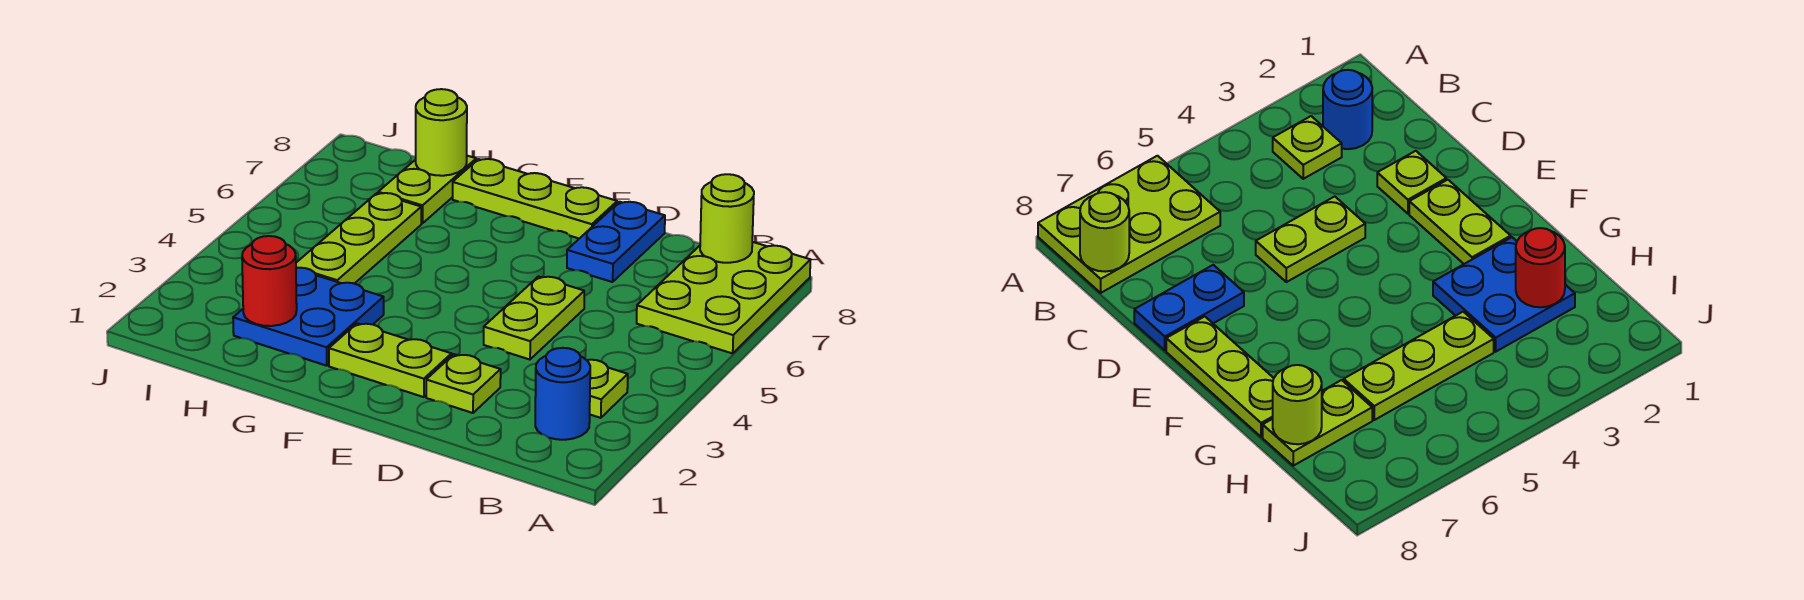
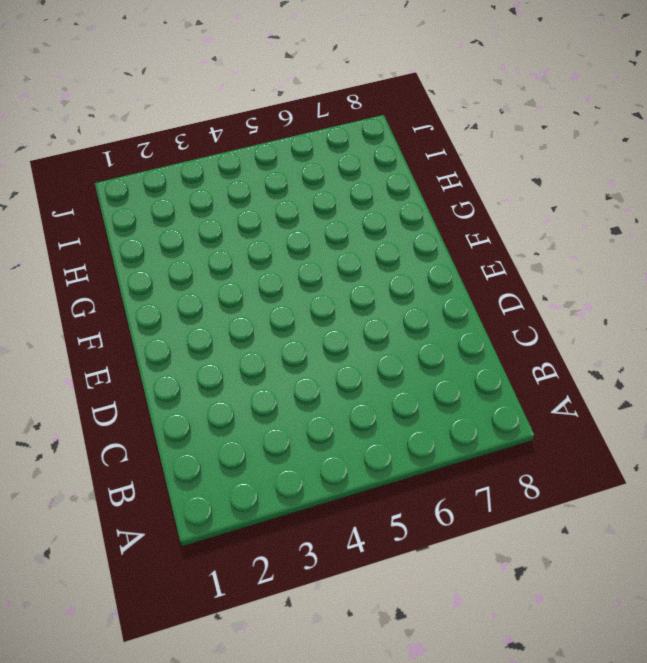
none -> lime plate A6:B8 level 1
none -> blue round brick B2 level 1
none -> lime plate B3 level 1

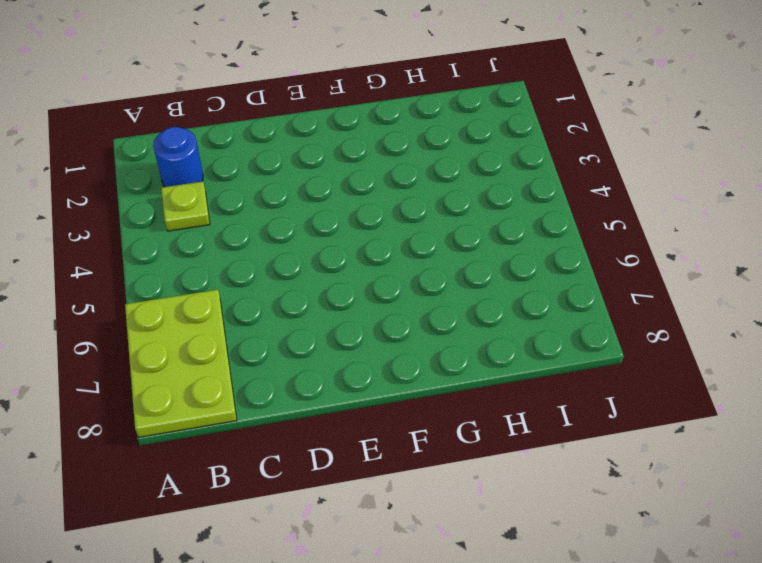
none -> lime plate D2 level 1
none -> lime plate D4:D5 level 1
none -> blue plate D7:D8 level 1

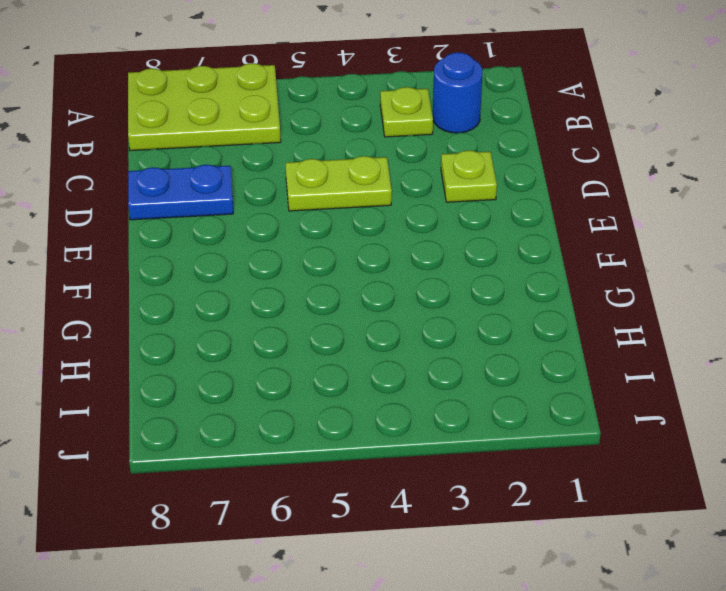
none -> lime plate E2:F2 level 1
none -> lime plate E8:G8 level 1
none -> blue plate G2:H3 level 1

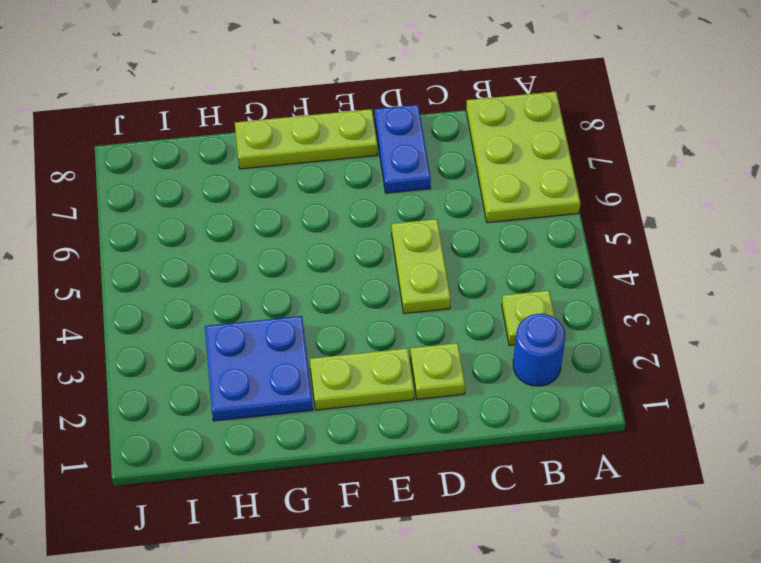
none -> lime plate H4:H6 level 1
none -> lime plate H7:H8 level 1
none -> lime round brick B8 level 2

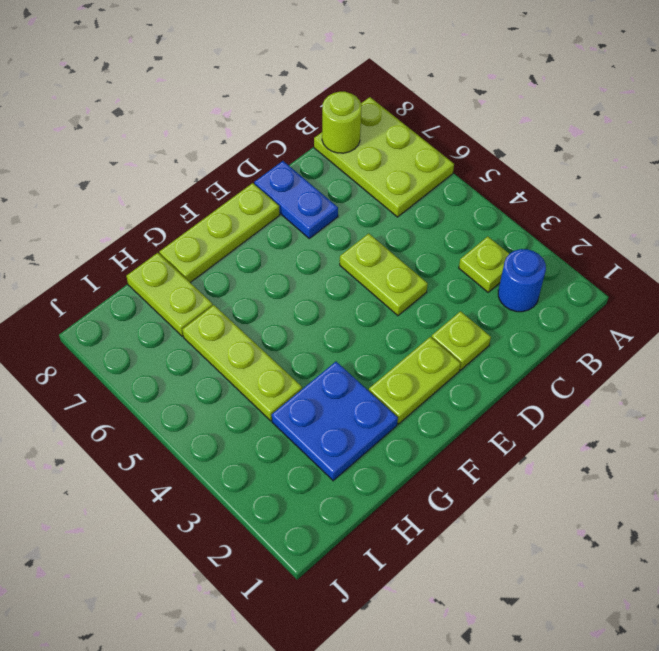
none -> red round brick H2 level 2
none -> lime round brick H8 level 2

